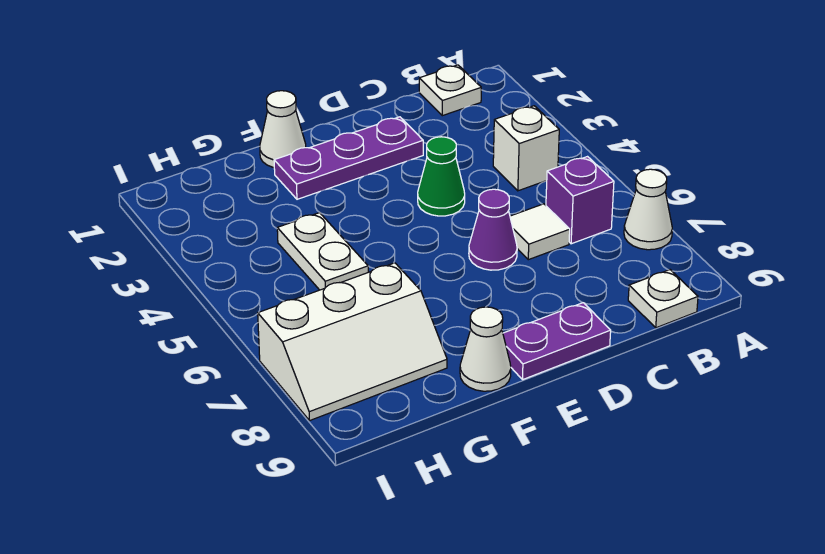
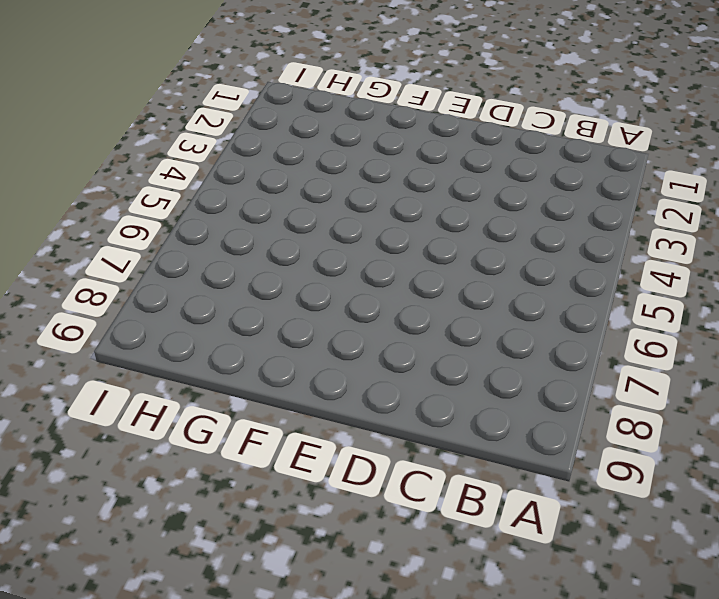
none -> white cone A7 level 1
none -> white plate B1 level 1
none -> white brick B4 level 1

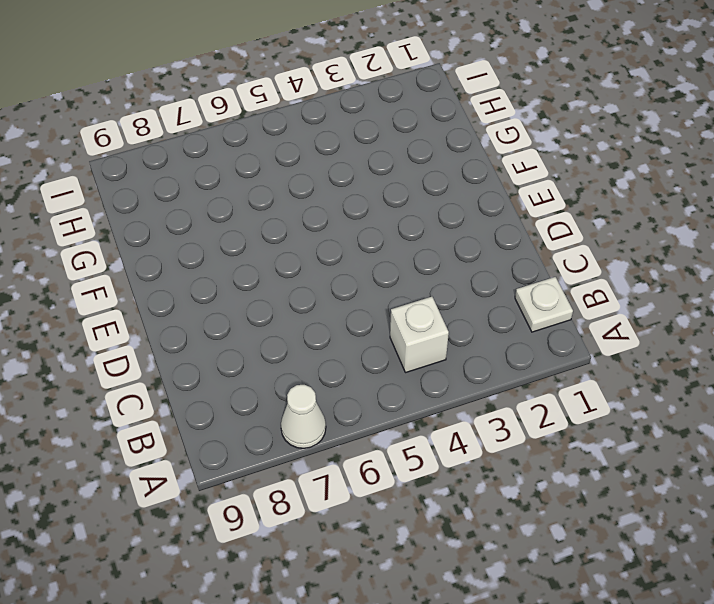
none -> purple brick B6 level 1
none -> white plate B9 level 1
none -> white tile C6 level 1

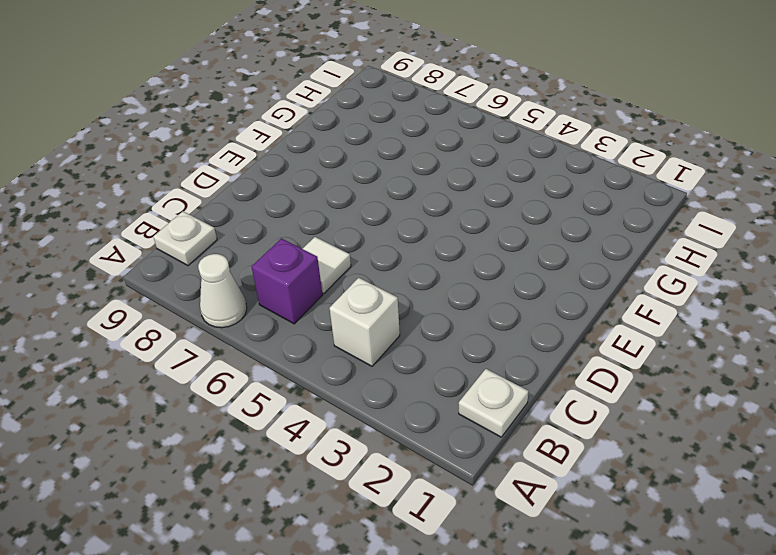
none -> purple plate D2:F2 level 1
none -> green cone D4 level 1
none -> purple cone D6 level 1

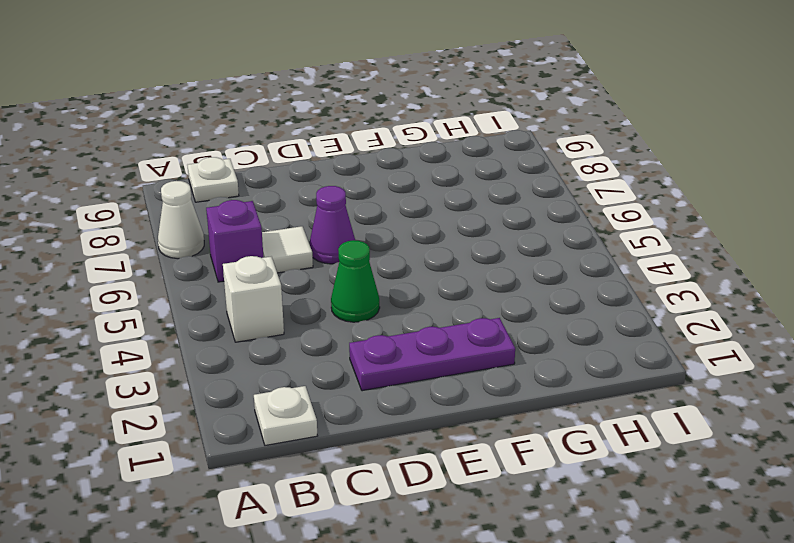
none -> purple plate D9:E9 level 1
none -> white cone F1 level 1
none -> white cone F9 level 1

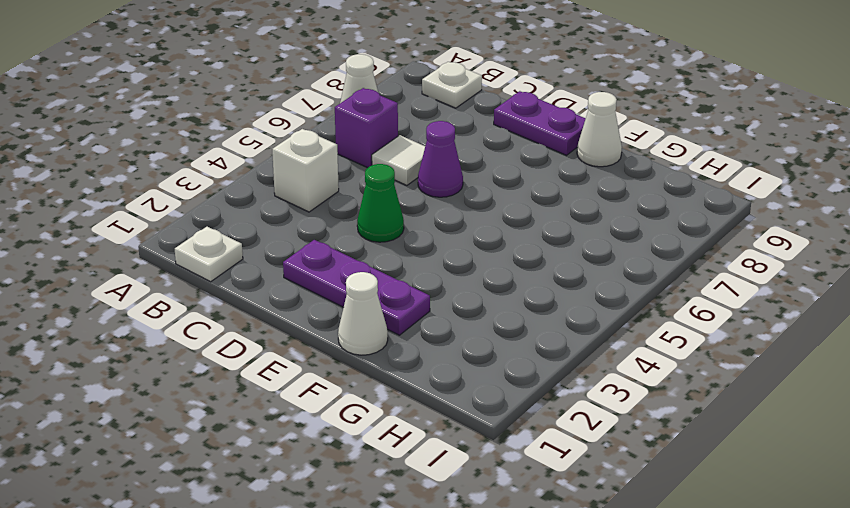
none -> white plate G4:G5 level 1
none -> white slope G7:I8 level 1 top 7

